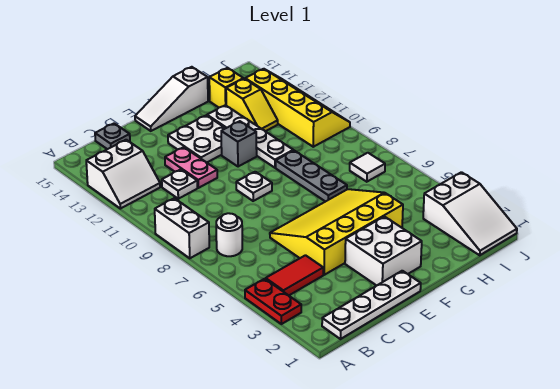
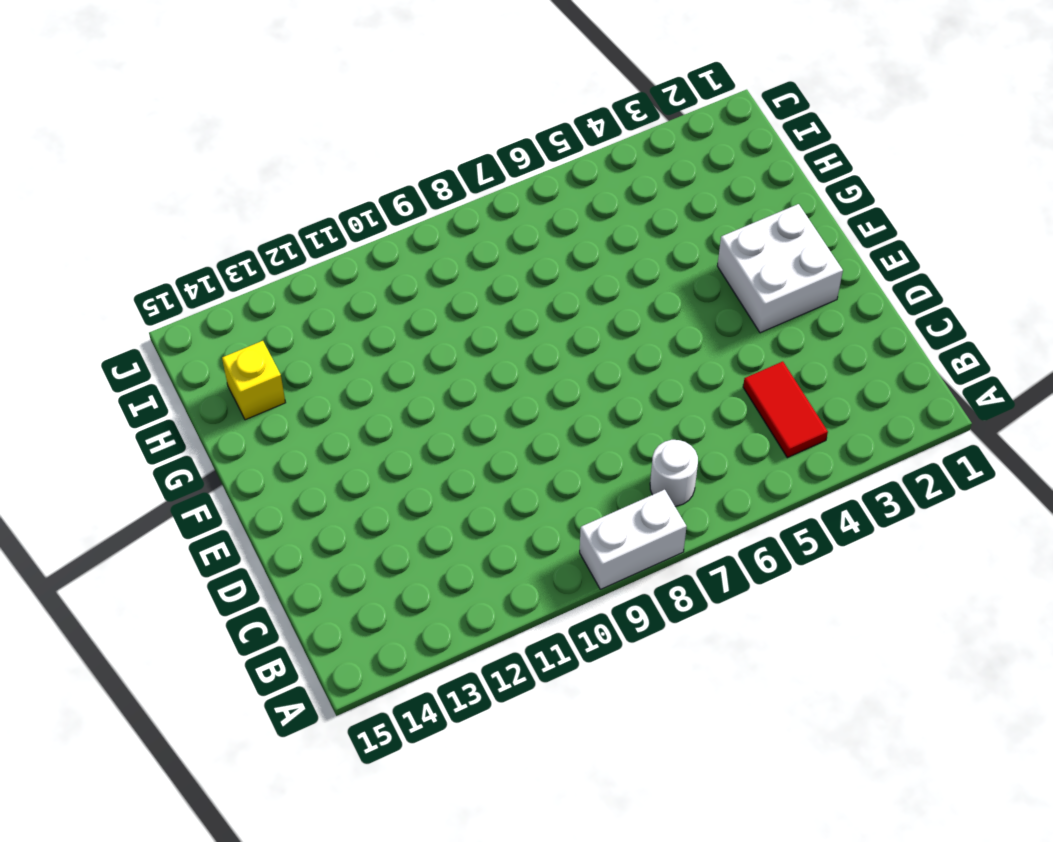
none -> red plate A3:A4 level 1
none -> white slope A12:B13 level 1 top 13
none -> white plate B1:E1 level 1

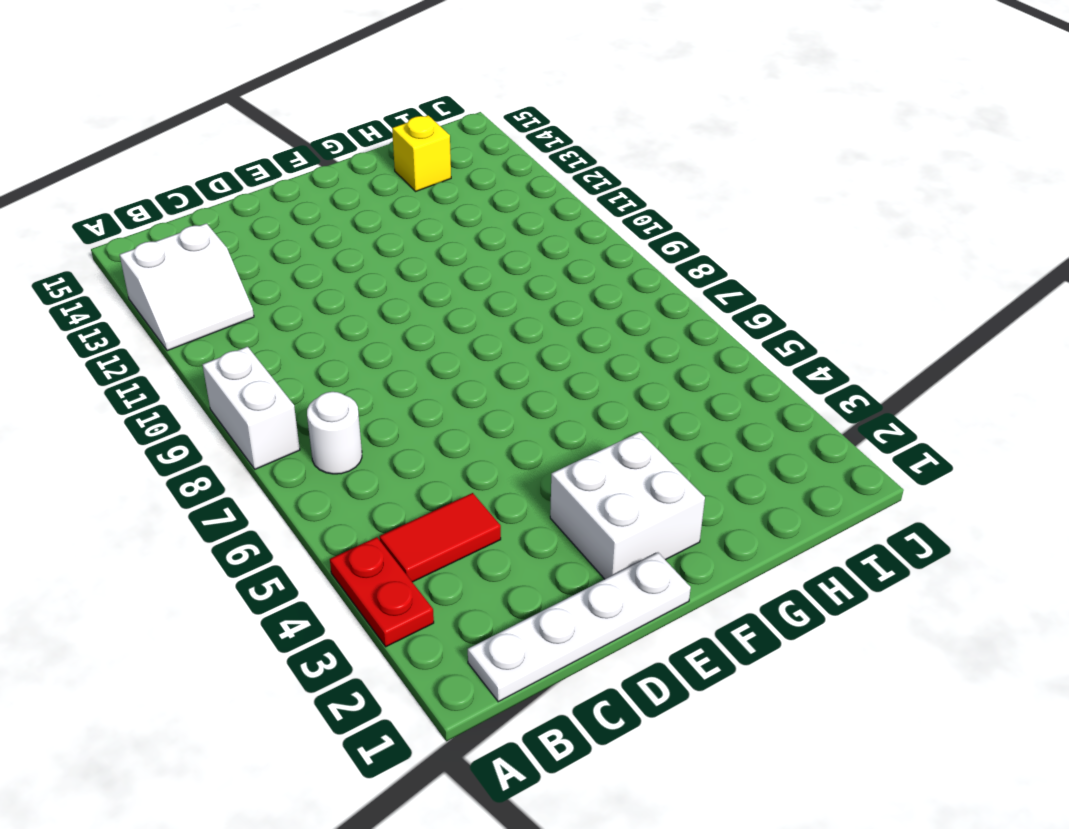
none -> white plate C11 level 1
none -> grey plate C15 level 1
none -> yellow slope D4:G6 level 1 top 4

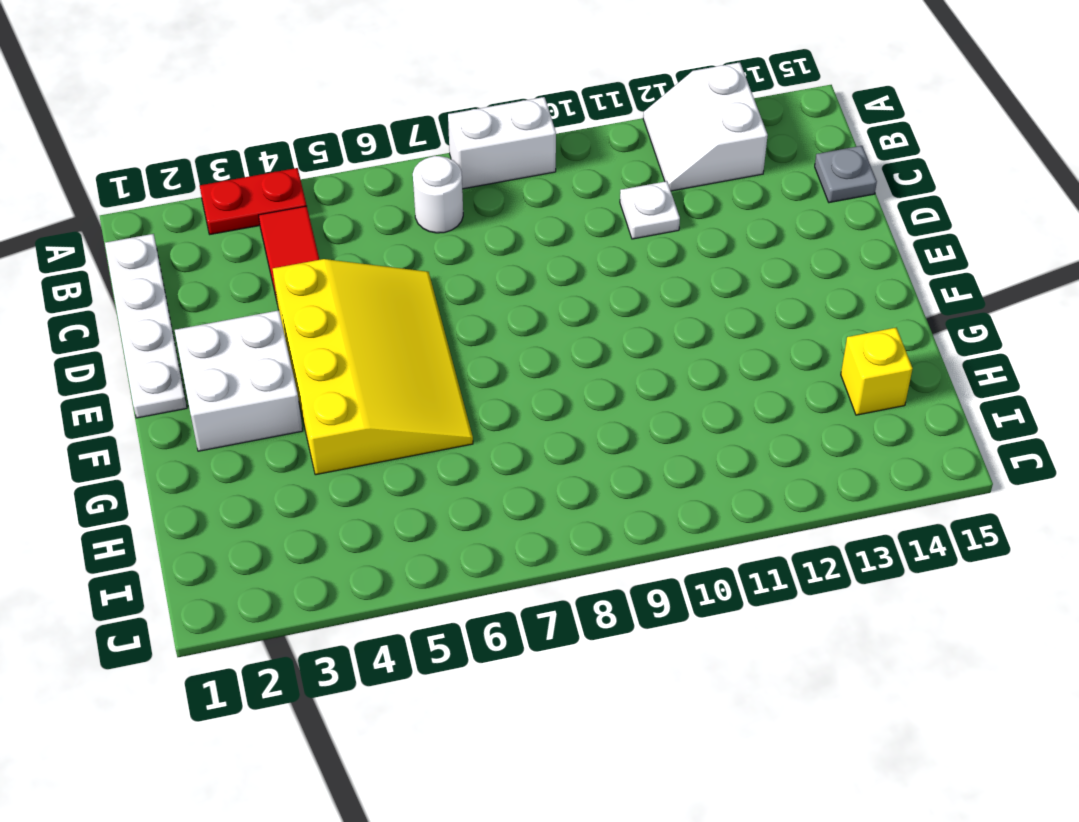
none -> pink plate D11:D12 level 1
none -> white plate E9 level 1
none -> white plate E12:F13 level 1

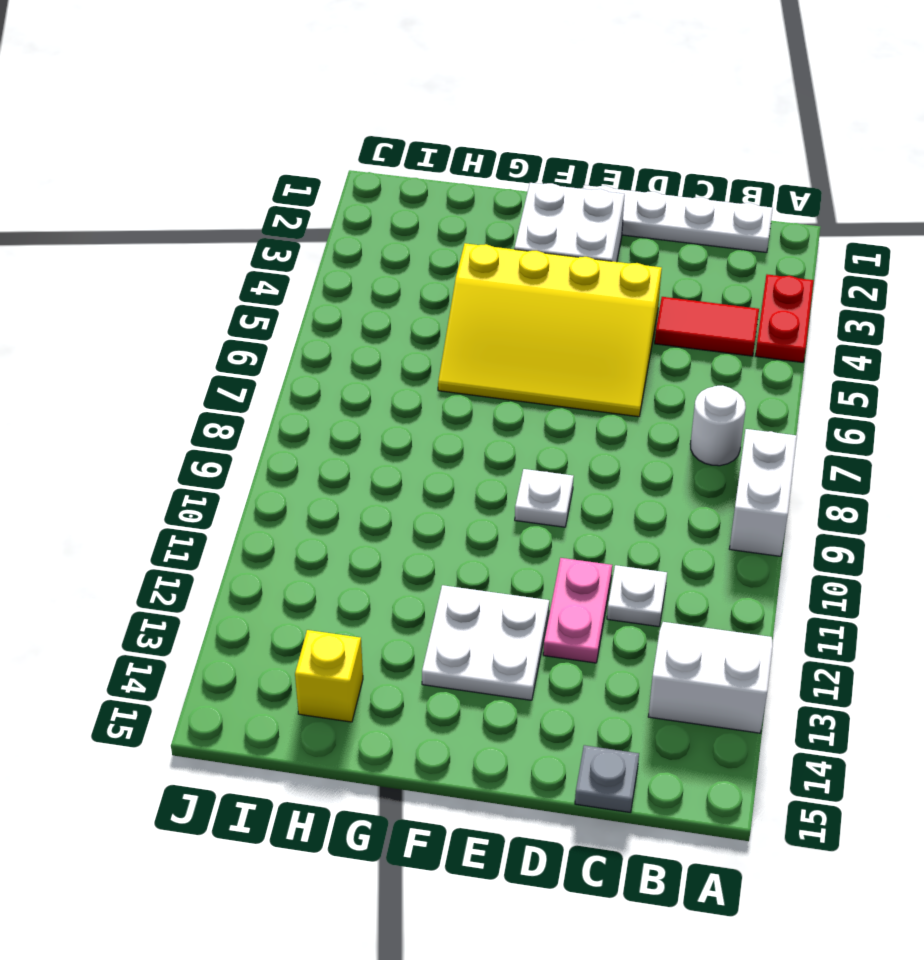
none -> white slope E15:G15 level 1 top G
none -> grey brick F11 level 1
none -> grey plate G7:G9 level 1

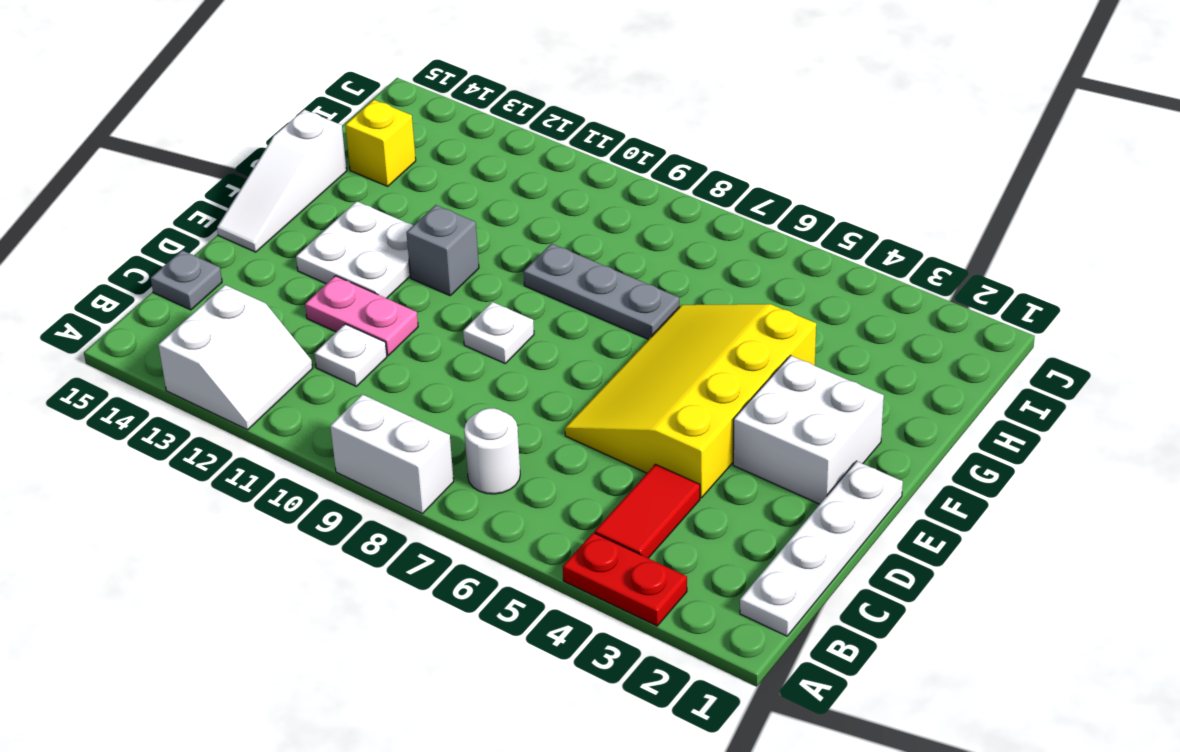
none -> white plate G10:G13 level 1
none -> yellow slope H12:H13 level 1 top 13
none -> white slope I1:J3 level 1 top 3

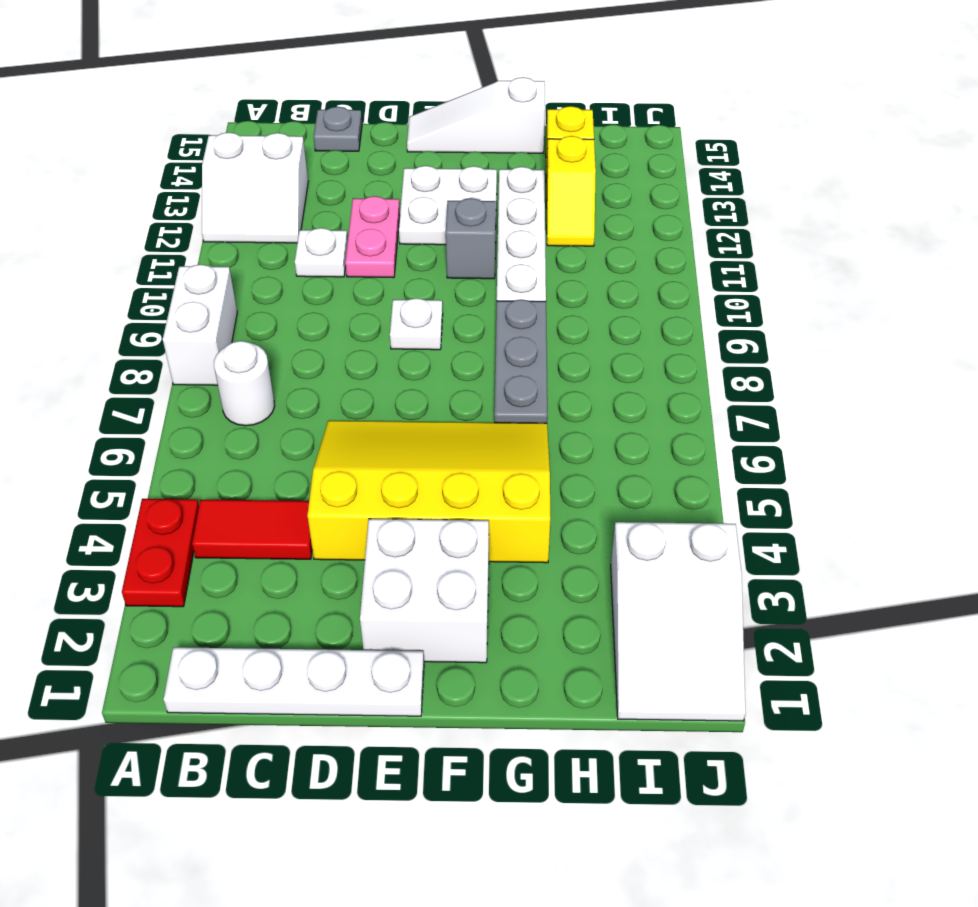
none -> white tile I7 level 1
none -> yellow slope I10:J13 level 1 top I

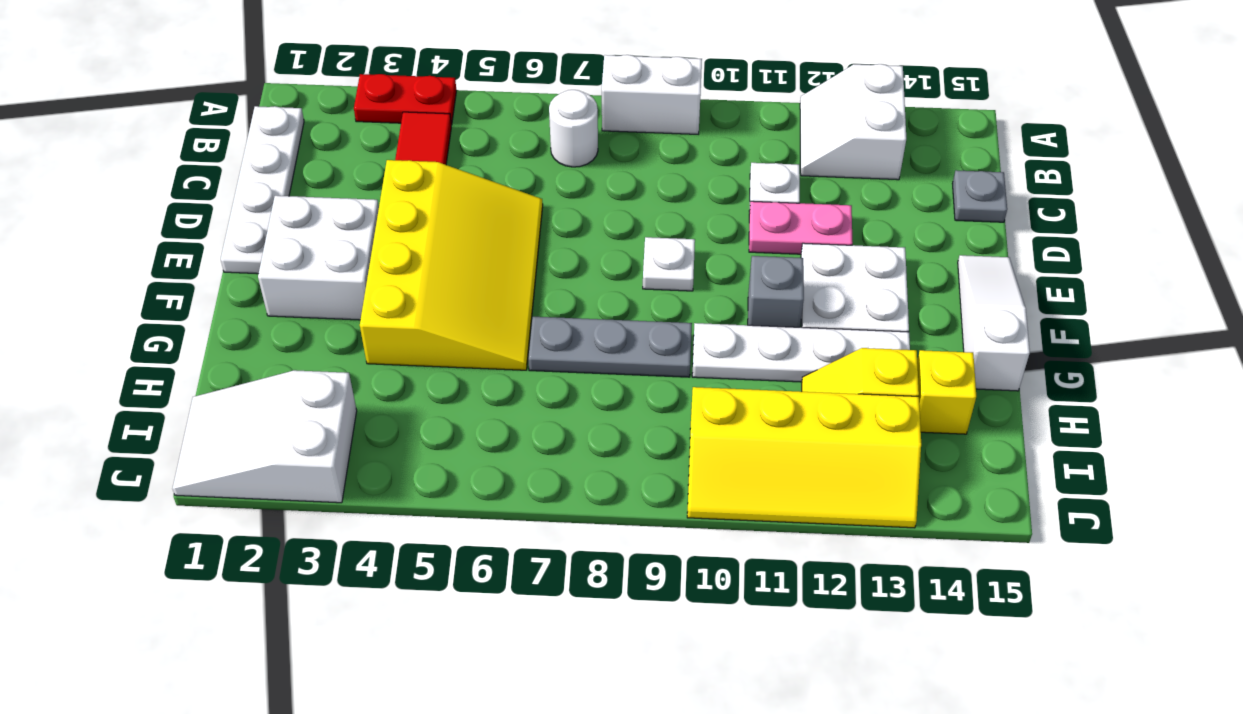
none -> white tile I7 level 1

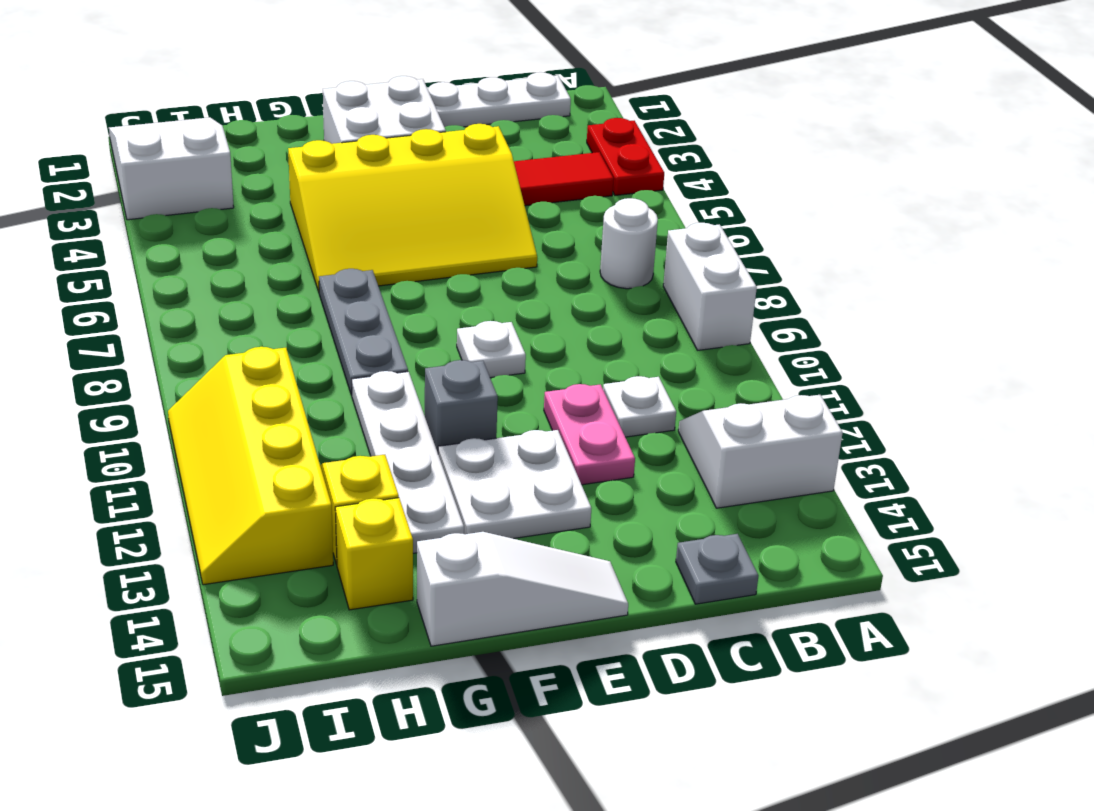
none -> white tile I7 level 1

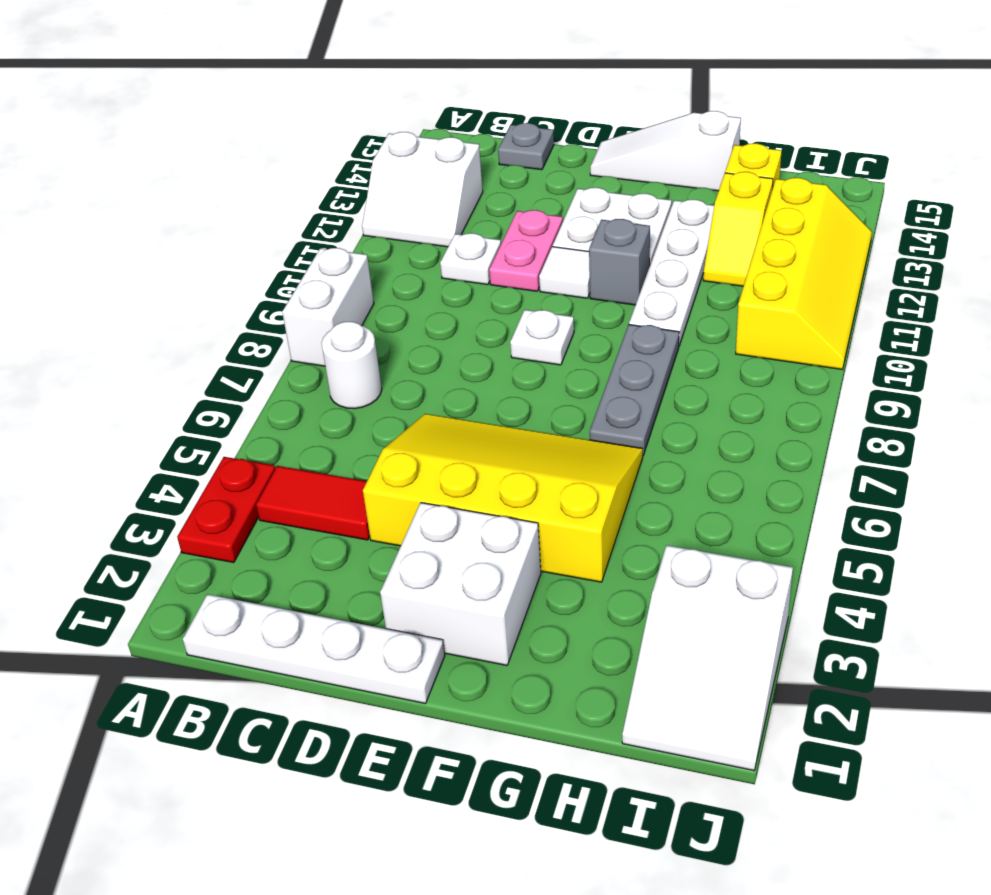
white tile E11 level 1 -> white tile I7 level 1

